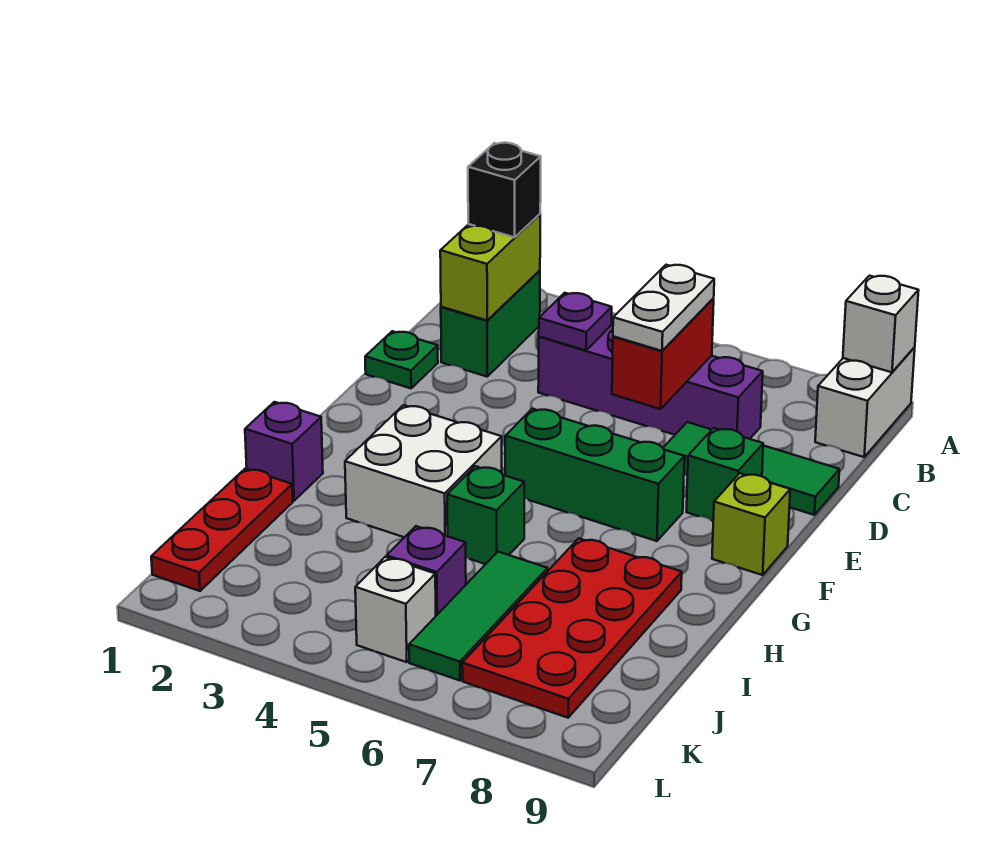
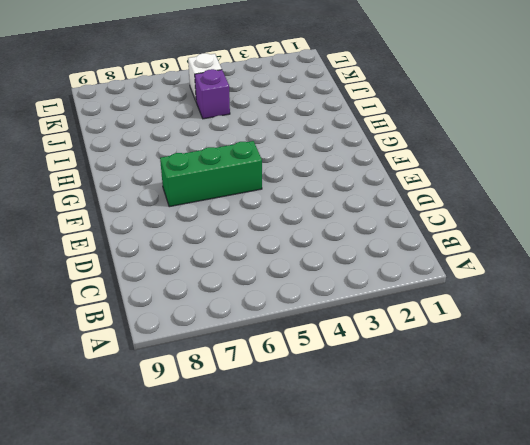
none -> white brick A9:B9 level 1
none -> green brick B2:C2 level 1
none -> purple brick C4:C7 level 1

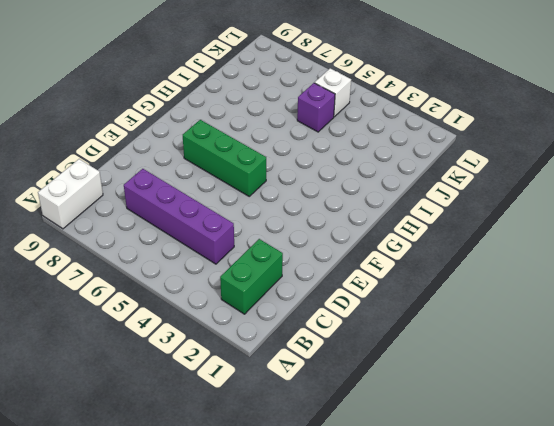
none -> green plate D1 level 1
none -> green tile D7:D9 level 1
none -> green brick E8 level 1

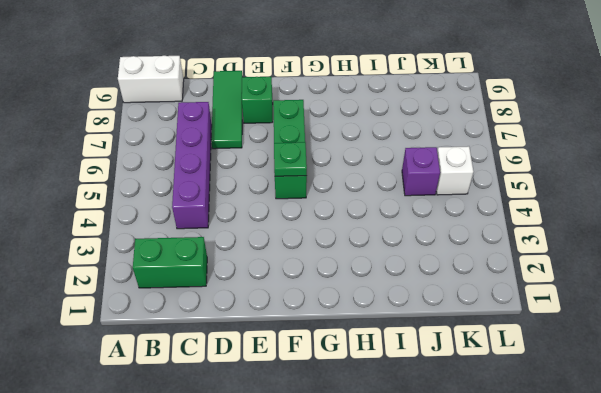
green plate F5 level 2 -> green plate D1 level 1
none -> lime brick F9 level 1
none -> white brick G3:H4 level 1
none -> purple brick H1 level 1

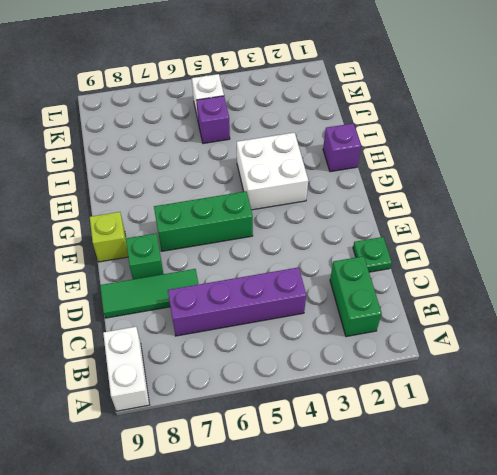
none -> green brick H5 level 1
none -> red plate H7:K8 level 1
none -> red plate I1:K1 level 1

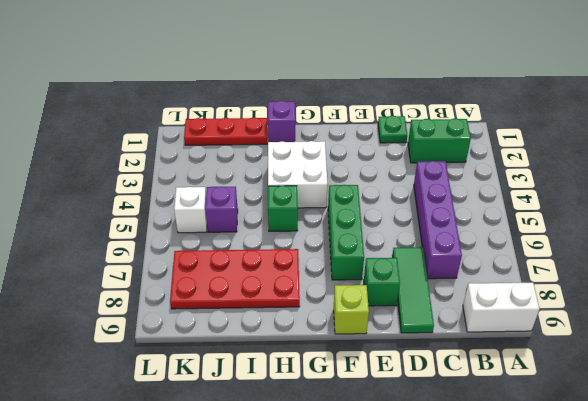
none -> green tile I6:K6 level 1
none -> white brick A9 level 2
none -> lime brick B2:C2 level 2

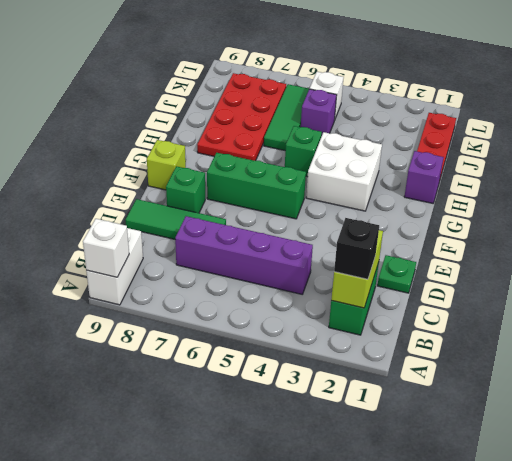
none -> purple plate C4 level 2
none -> red brick C6:D6 level 2
none -> white plate C6:D6 level 3

